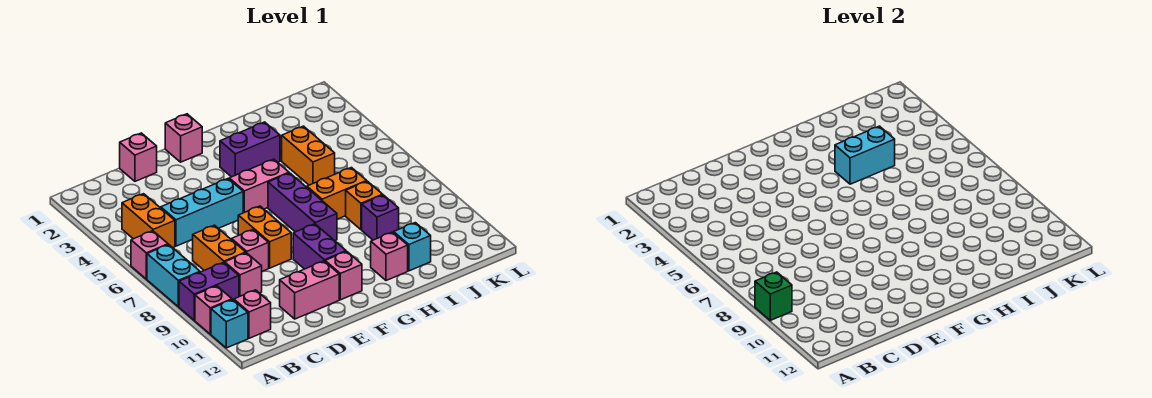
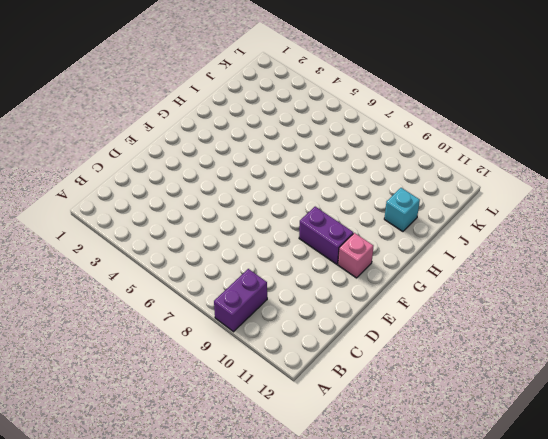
none -> pink brick A6 level 1
none -> cyan brick A7:A8 level 1
none -> pink brick A10 level 1

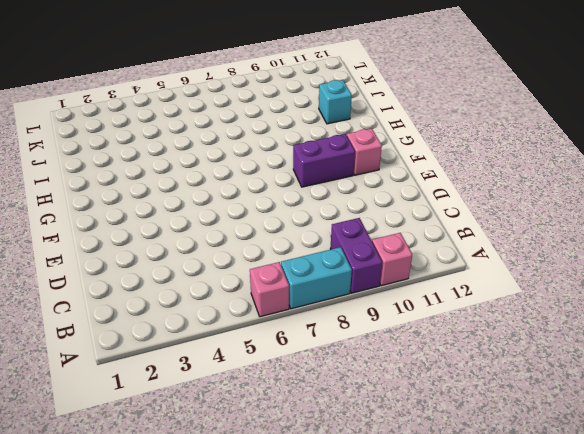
none -> cyan brick A11 level 1
none -> orange brick B4:B5 level 1
none -> pink brick B11 level 1

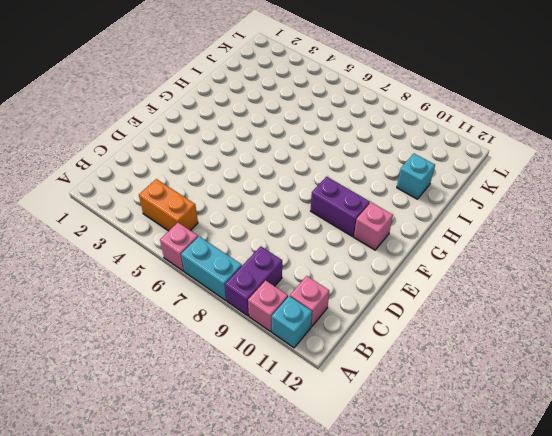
none -> cyan brick C5:E5 level 1
none -> orange brick C7:C8 level 1
none -> pink brick C9 level 1

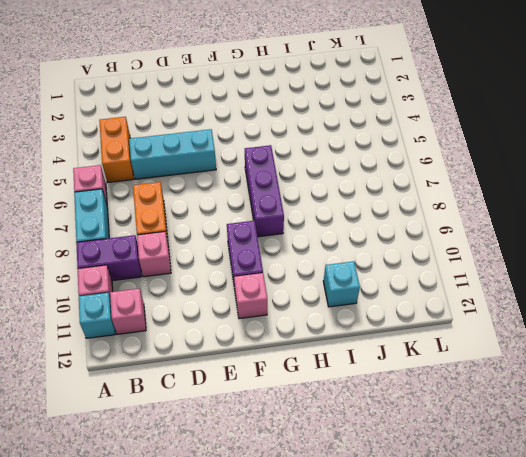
none -> pink brick D1 level 1
none -> pink brick D8 level 1
none -> pink brick D11:E11 level 1

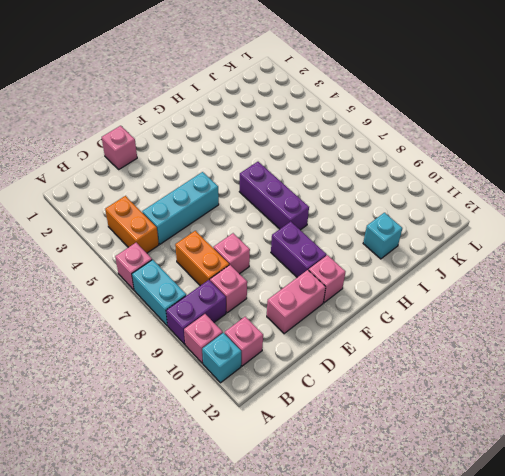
none -> orange brick E7:E8 level 1
none -> pink brick F1 level 1
none -> pink brick F5:G5 level 1

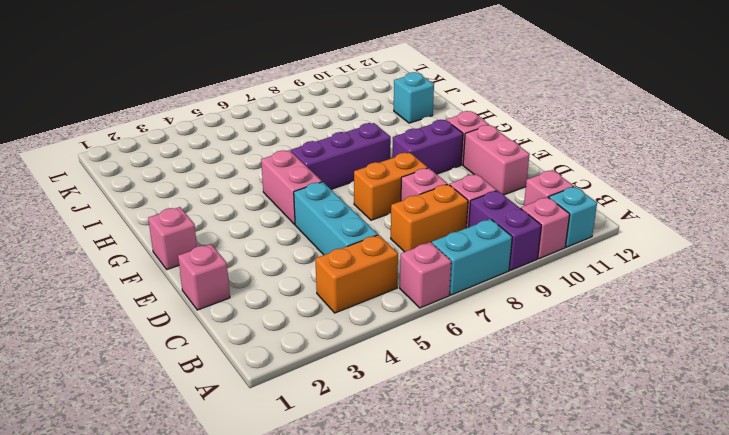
none -> purple brick G3:H3 level 1
none -> orange brick H7:I7 level 1
none -> pink brick H11 level 1

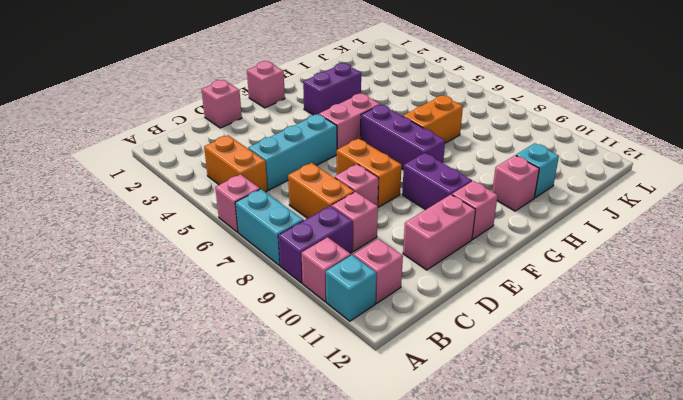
none -> orange brick I4:I5 level 1
none -> orange brick I8 level 1
none -> purple brick I9 level 1

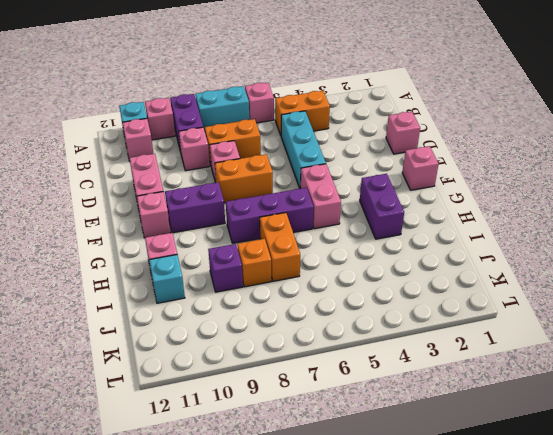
none -> orange brick I4:I5 level 1
none -> green brick A9 level 2
none -> cyan brick H4:I4 level 2

